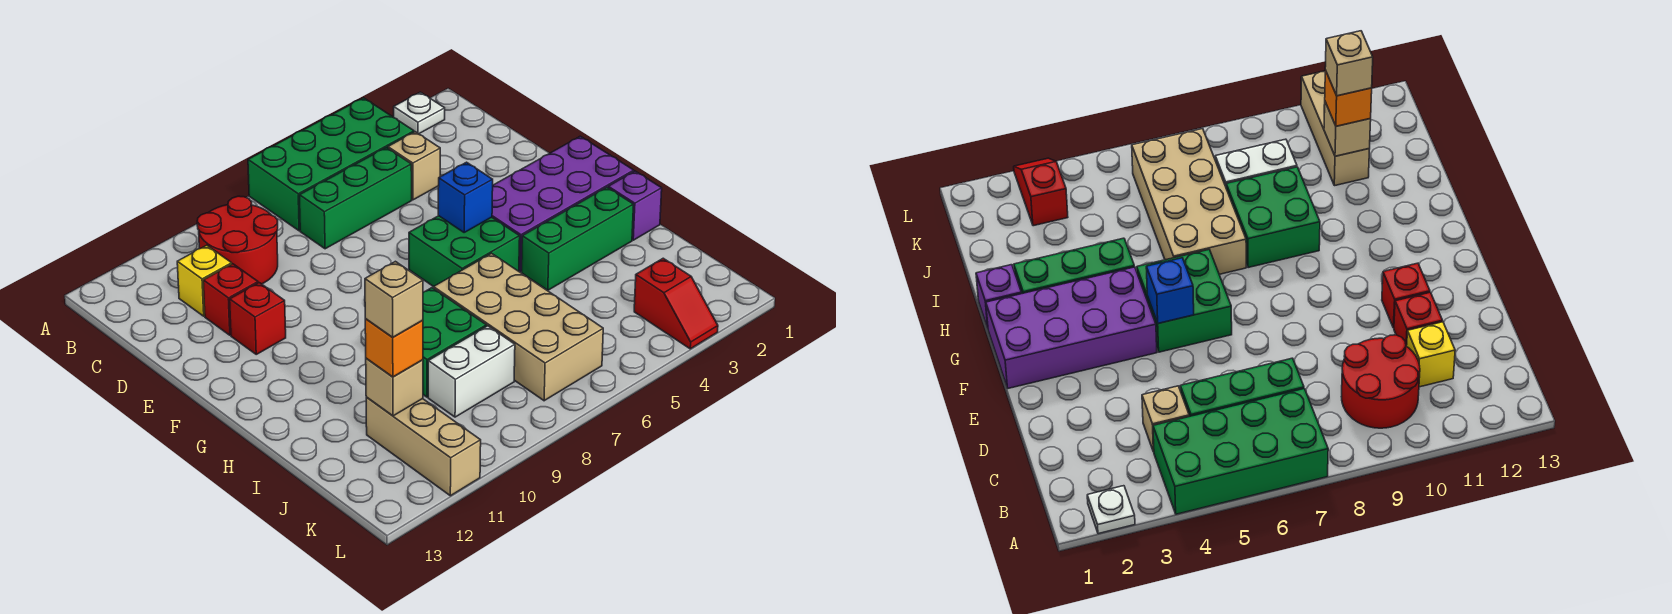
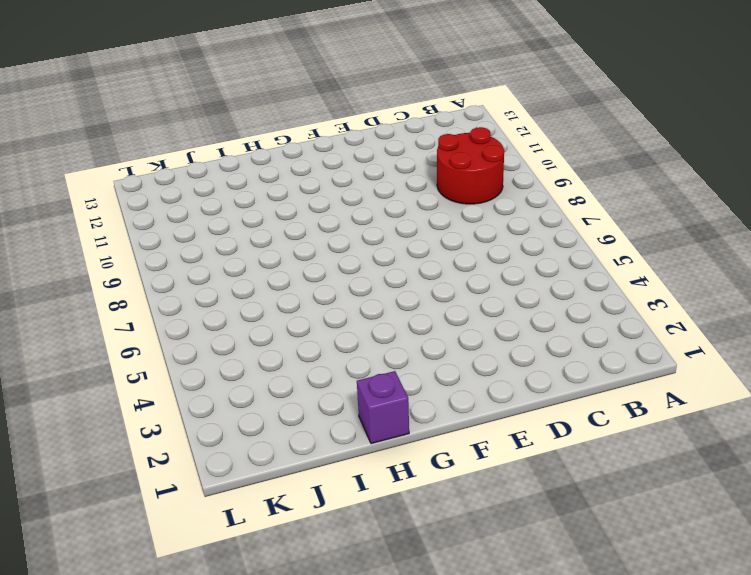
none -> white plate A2 level 1
none -> green brick A4:B7 level 1
none -> tan brick C4 level 1

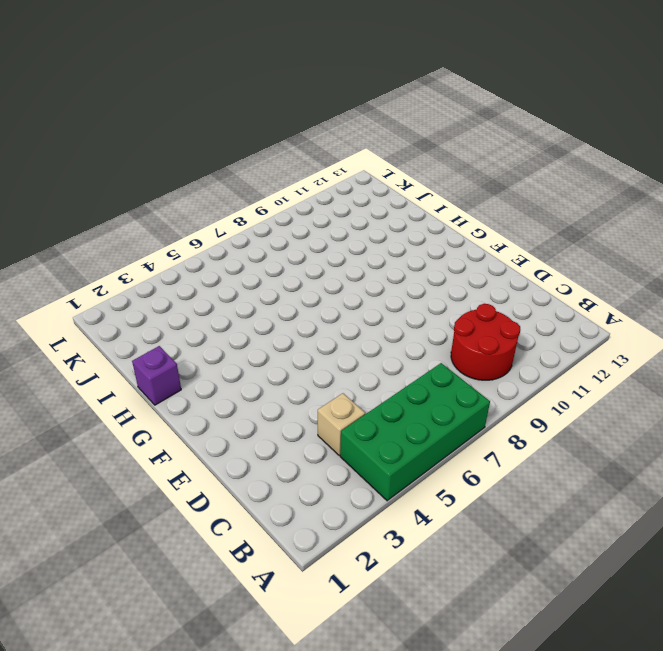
none -> white plate A2 level 1
none -> green brick C5:C7 level 1
none -> yellow brick C11 level 1

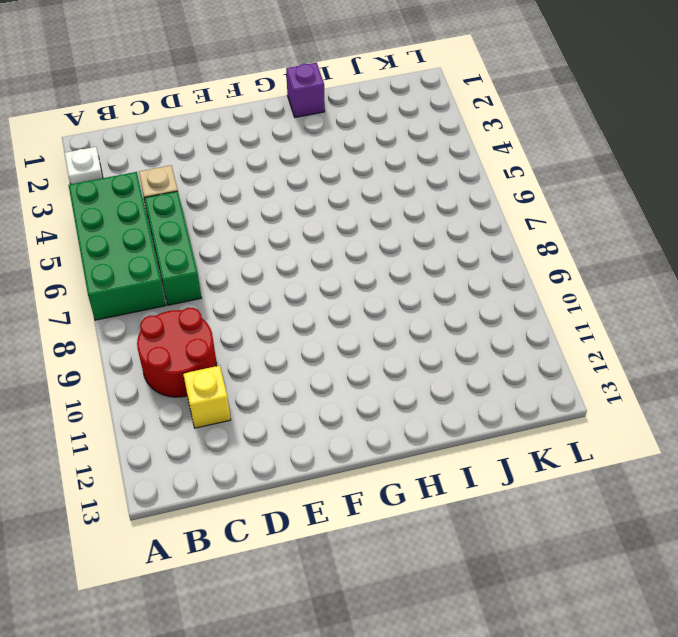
none -> red brick D11 level 1
none -> red brick E11 level 1
none -> purple brick F1:G4 level 1

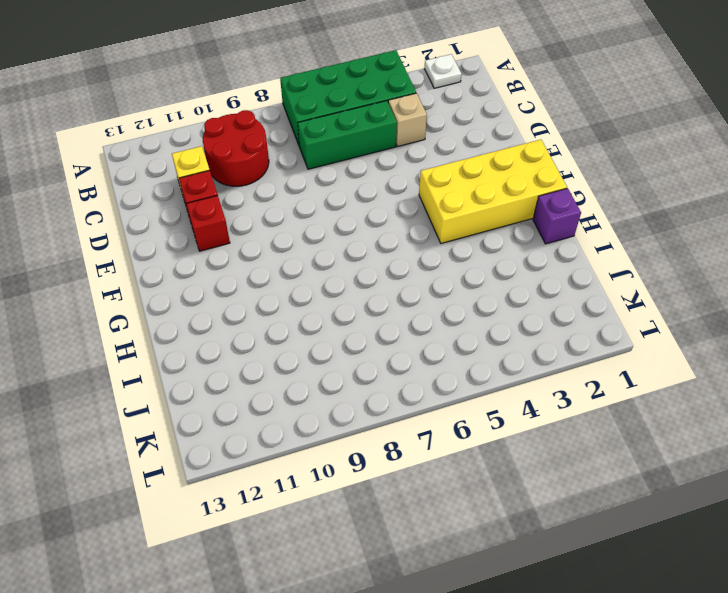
yellow brick F1:G4 level 1 -> purple brick F1:G4 level 1
none -> green brick F5:G6 level 1
none -> green brick H2:H4 level 1
none -> tan brick H6:K7 level 1

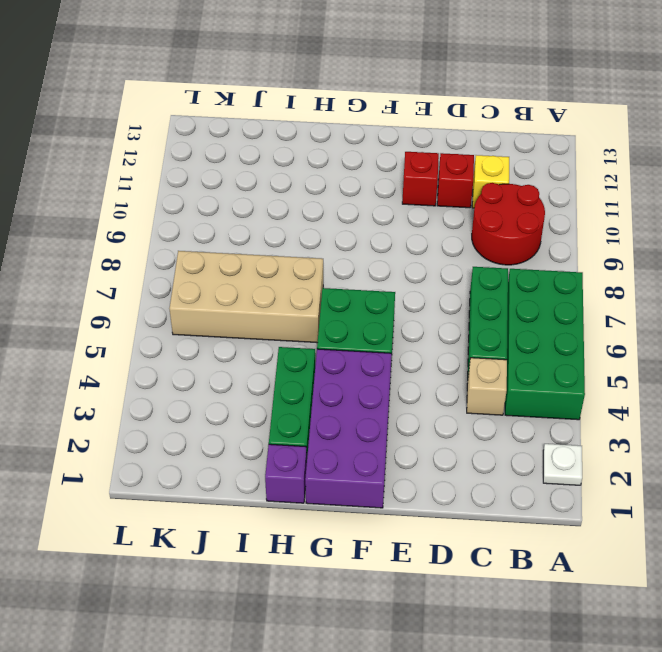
none -> green brick H8:I9 level 1
none -> white brick J8:J9 level 1
none -> tan brick J11:L11 level 1

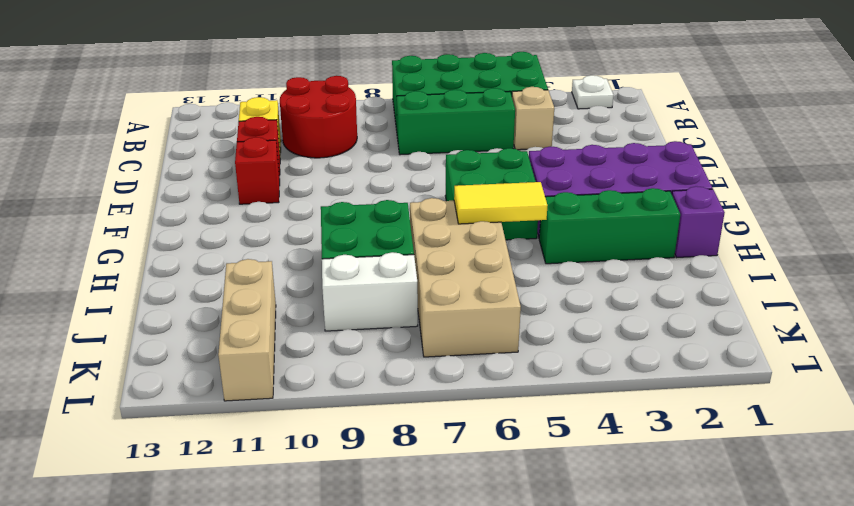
yellow tile H5:H6 level 2 -> none
none -> red slope K3:L3 level 1 top K
none -> blue brick F5 level 2
none -> tan brick J11 level 2

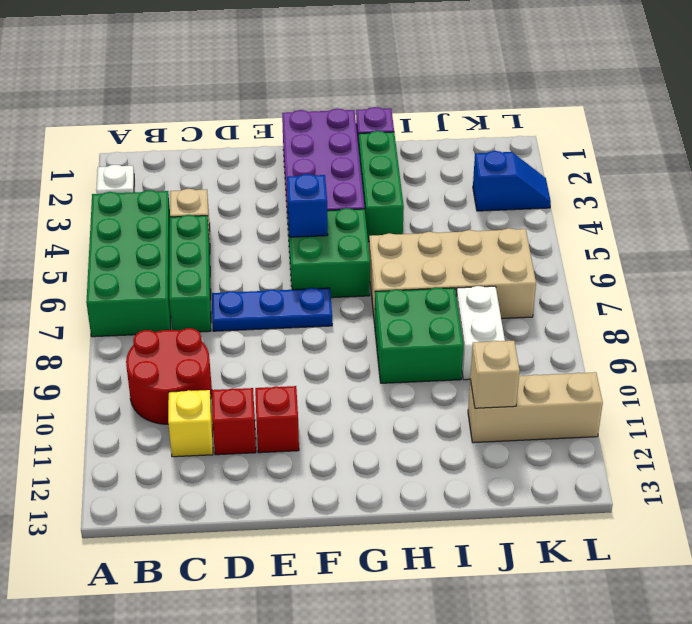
blue plate D7:F7 level 1 -> none
blue slope K3:L3 level 1 top K -> red slope K3:L3 level 1 top K
none -> orange brick J11 level 3
none -> tan brick J11 level 4

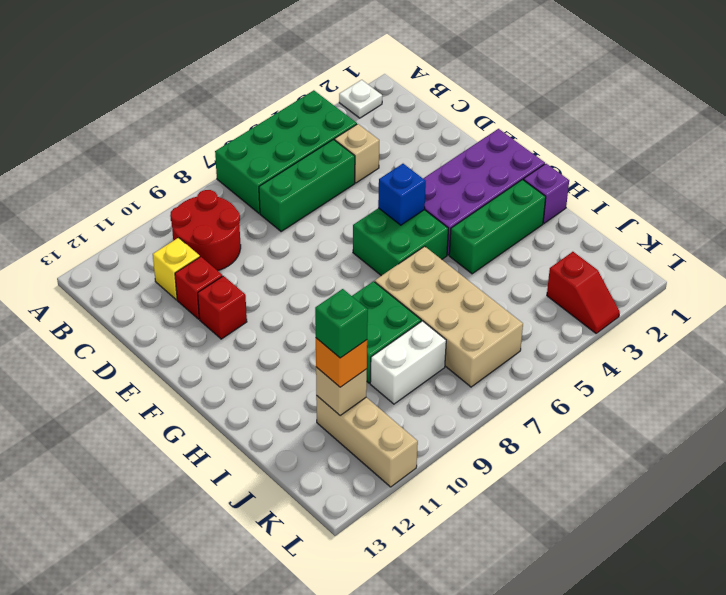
green brick J11 level 4 -> tan brick J11 level 4

